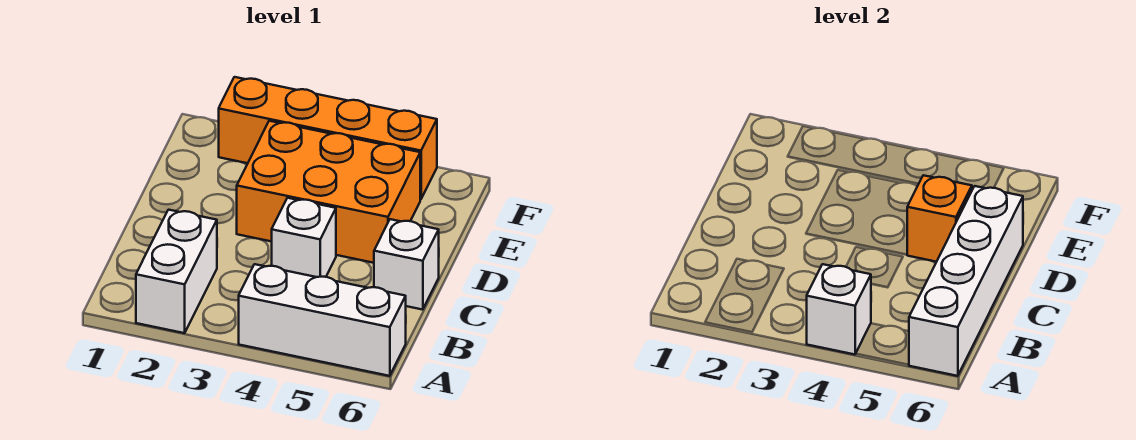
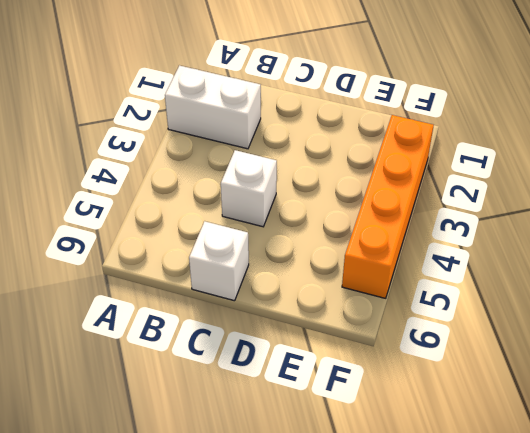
none -> white brick A4:A6 level 1
none -> orange brick D3:E5 level 1

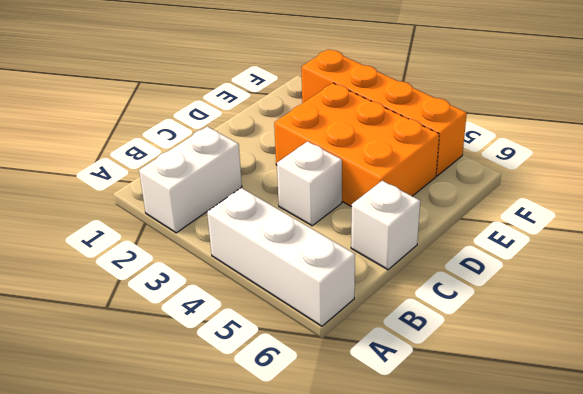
none -> white brick A4 level 2
none -> white brick A6:D6 level 2

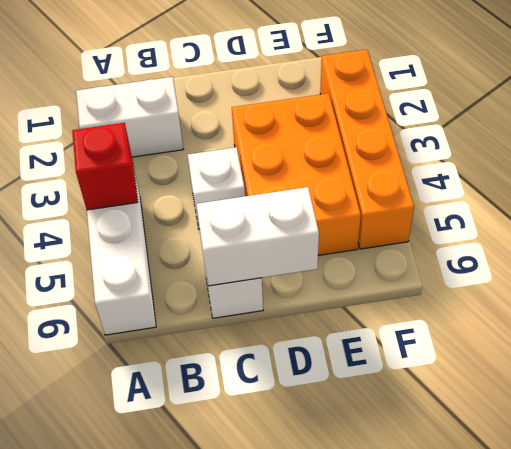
red brick A4 level 2 -> white brick A4 level 2
white brick C6:D6 level 2 -> white brick A6:D6 level 2
none -> orange brick D5 level 2

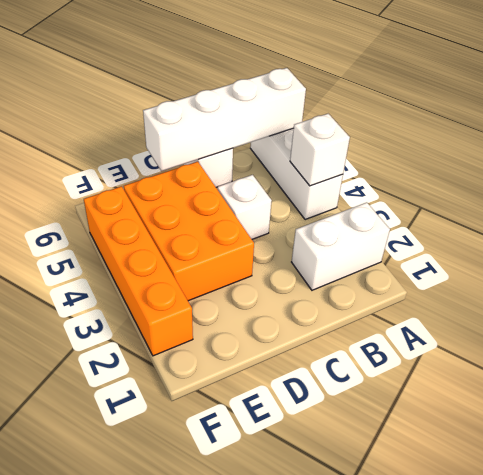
none -> orange brick D5 level 2

